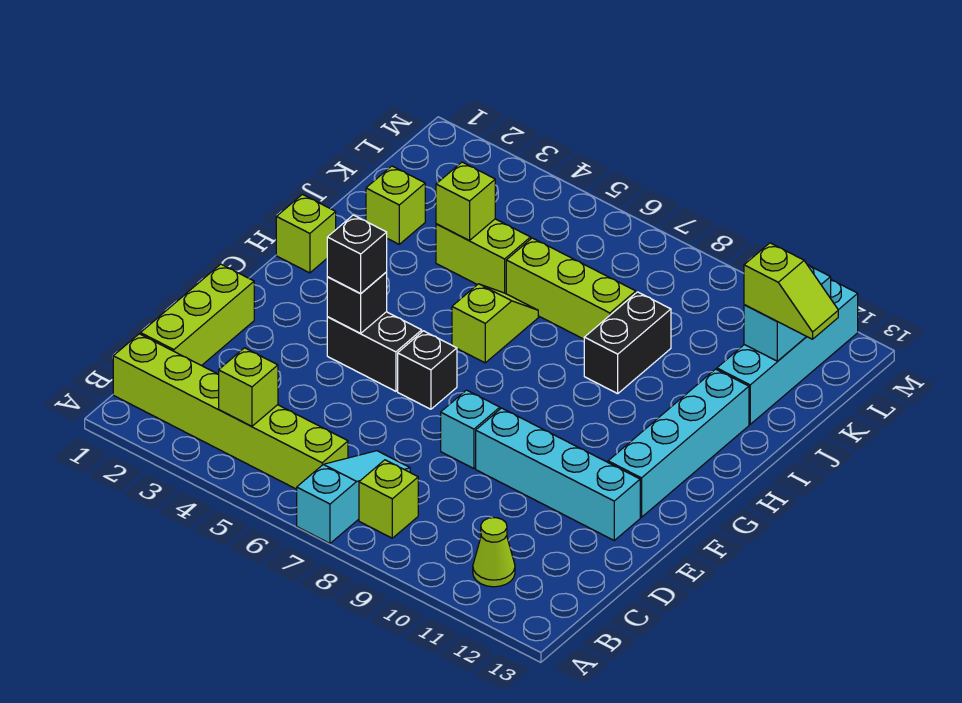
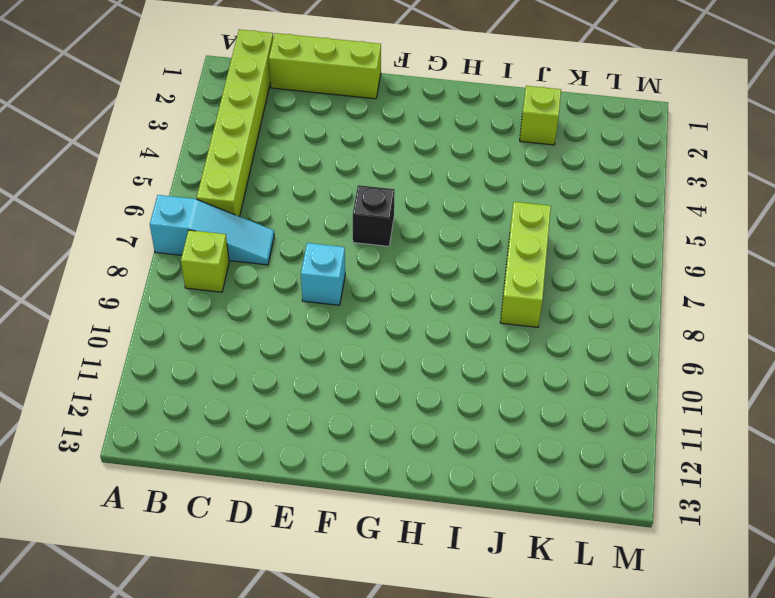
none -> lime cone B11 level 1
none -> cyan brick E9:E12 level 1
none -> black brick F4:F5 level 1

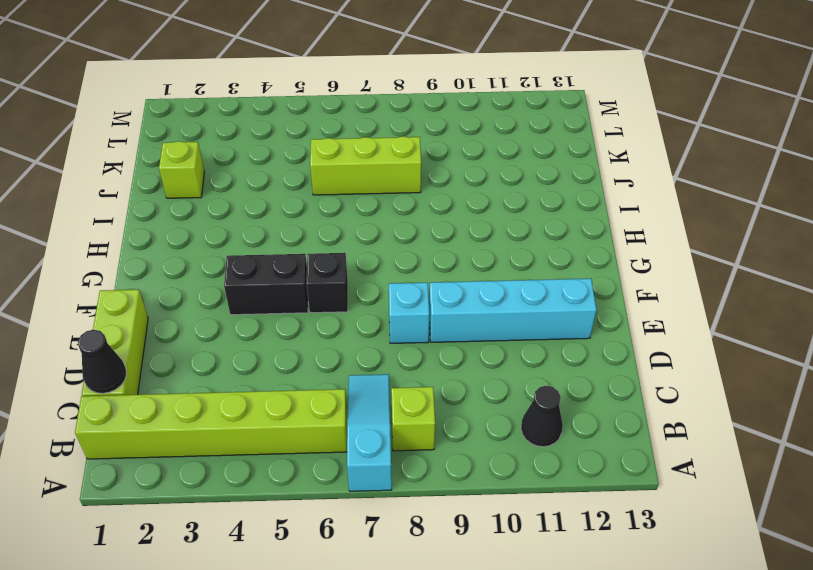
black cone B11 level 1 -> lime cone B11 level 1
black cone C1 level 2 -> none
none -> cyan brick F12:I12 level 1
none -> lime brick H1 level 1
none -> lime slope H6:I6 level 1 top H

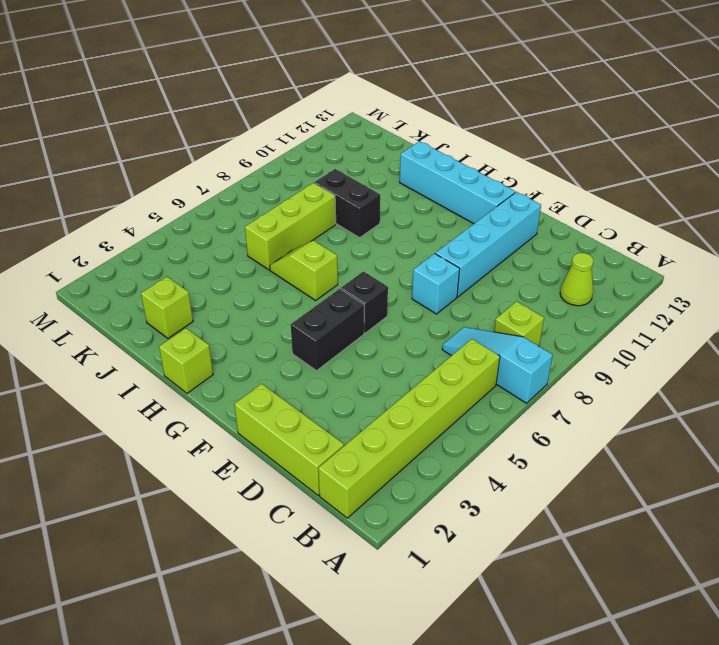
none -> lime brick J4:J5 level 1
none -> cyan brick J12:M12 level 1
none -> lime brick B4 level 2

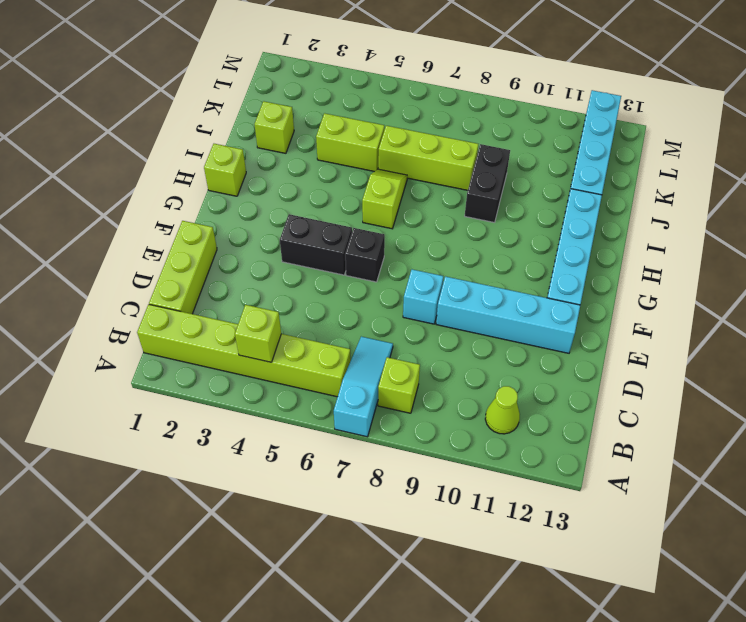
none -> black brick F4 level 2
none -> lime brick J4 level 2
none -> cyan brick K12:L12 level 2

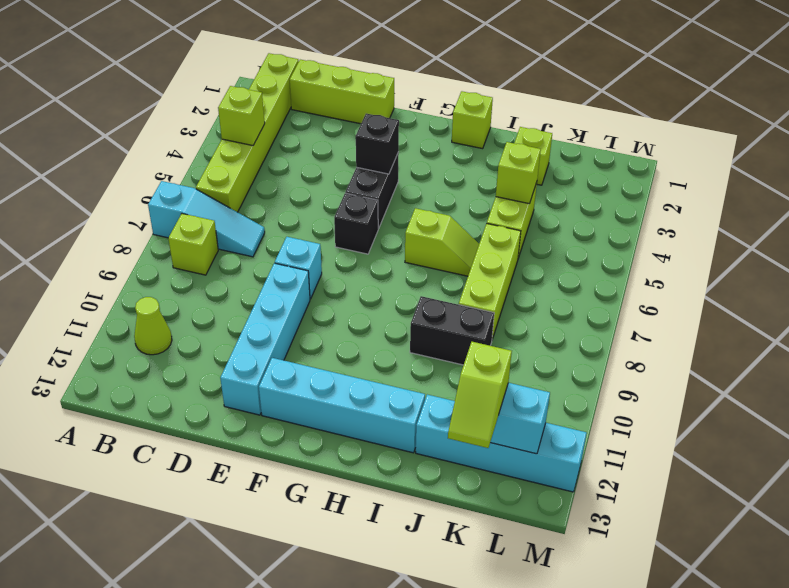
none -> black brick F4 level 3

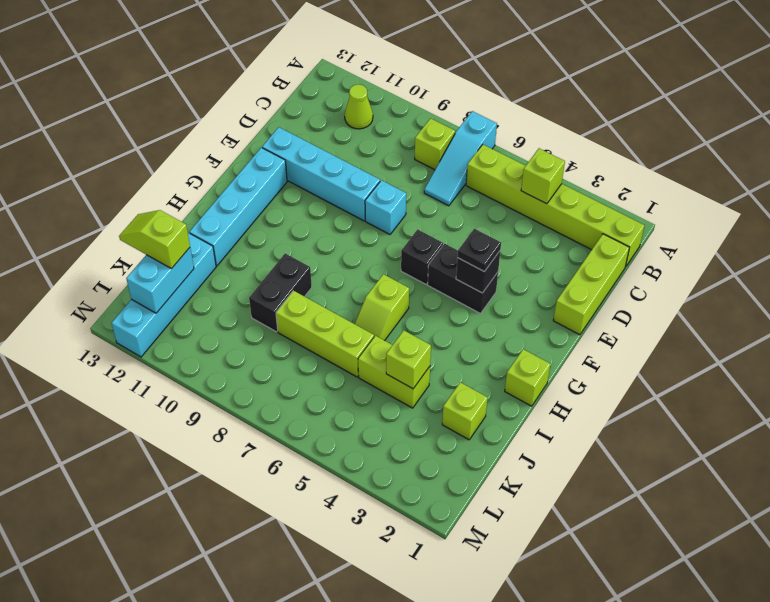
black plate F4 level 3 -> black brick F4 level 3

